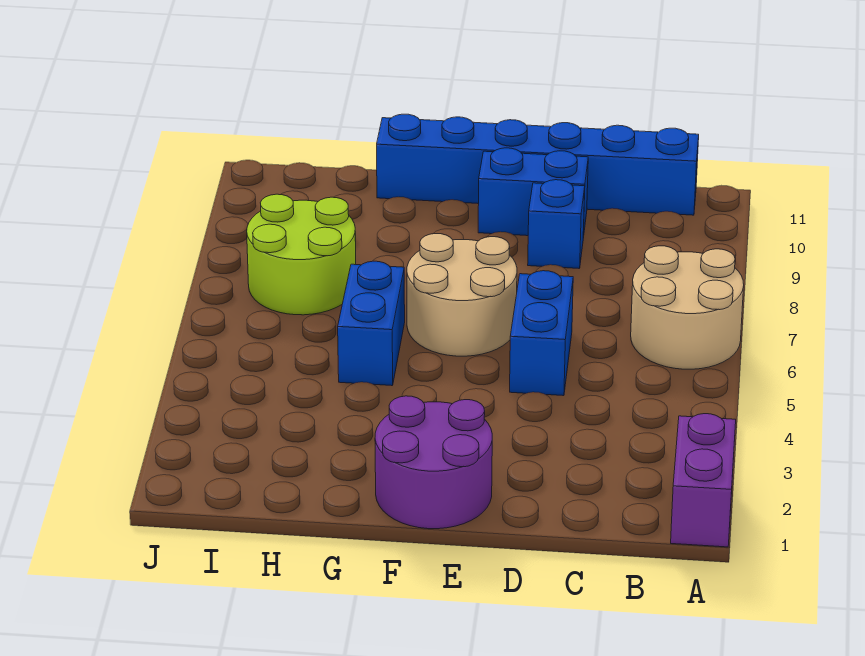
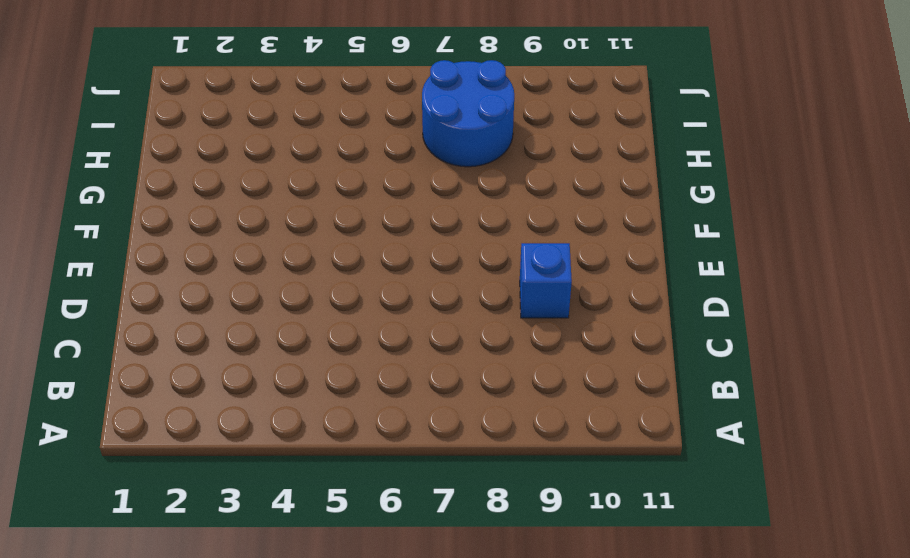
blue round brick H7:I8 level 1 -> lime round brick H7:I8 level 1
none -> purple brick A1:A2 level 1
none -> tan round brick A6:B7 level 1

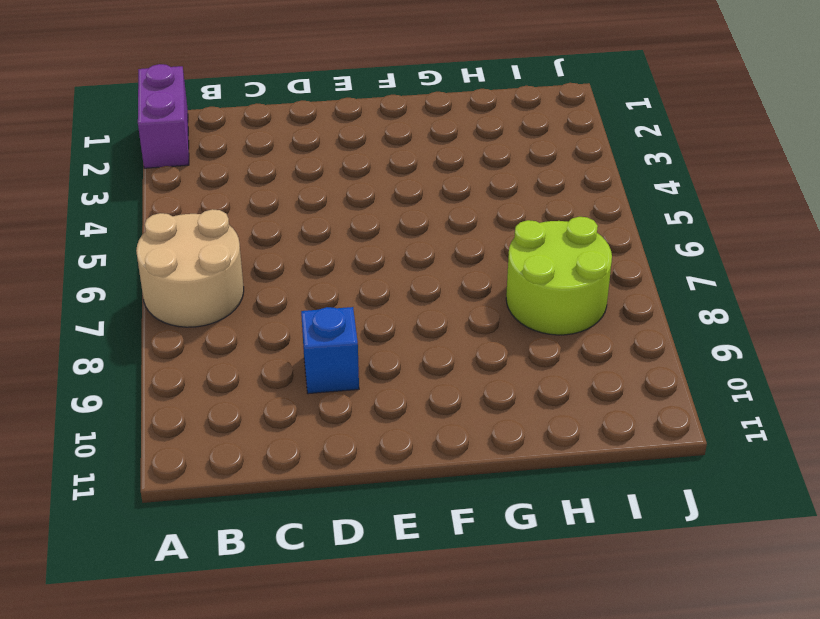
none -> blue brick B11:G11 level 1
none -> blue brick D5:D6 level 1

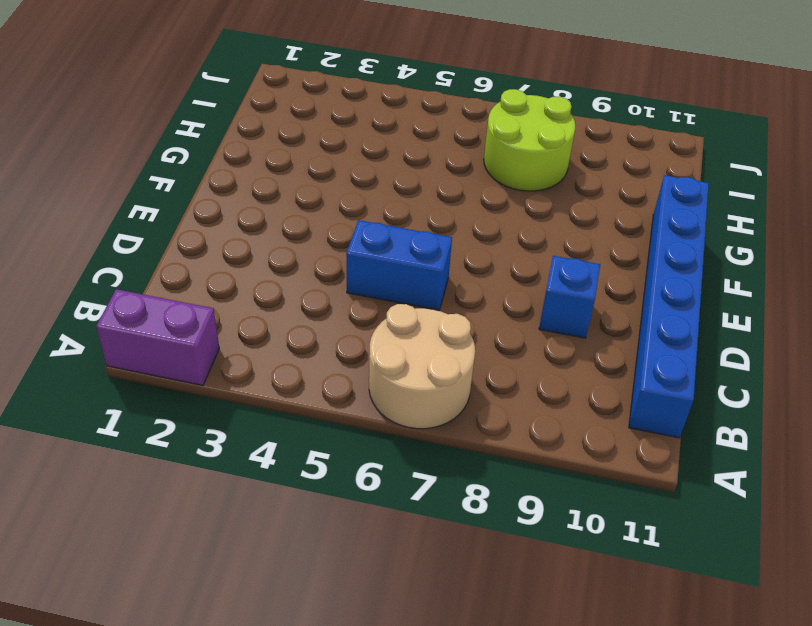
none -> blue brick D10:E10 level 1
none -> purple round brick E1:F2 level 1

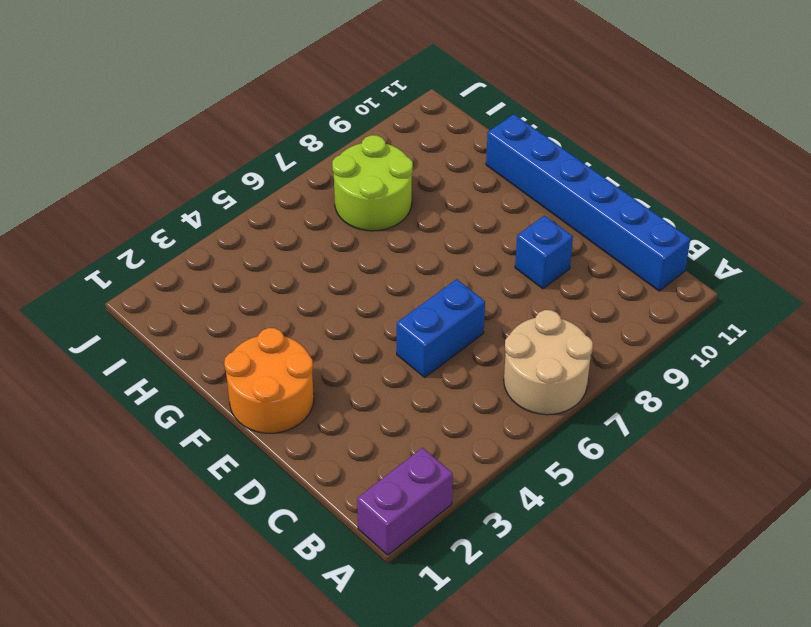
orange round brick E1:F2 level 1 -> purple round brick E1:F2 level 1
none -> blue brick D10:E10 level 1
none -> tan round brick E6:F7 level 1

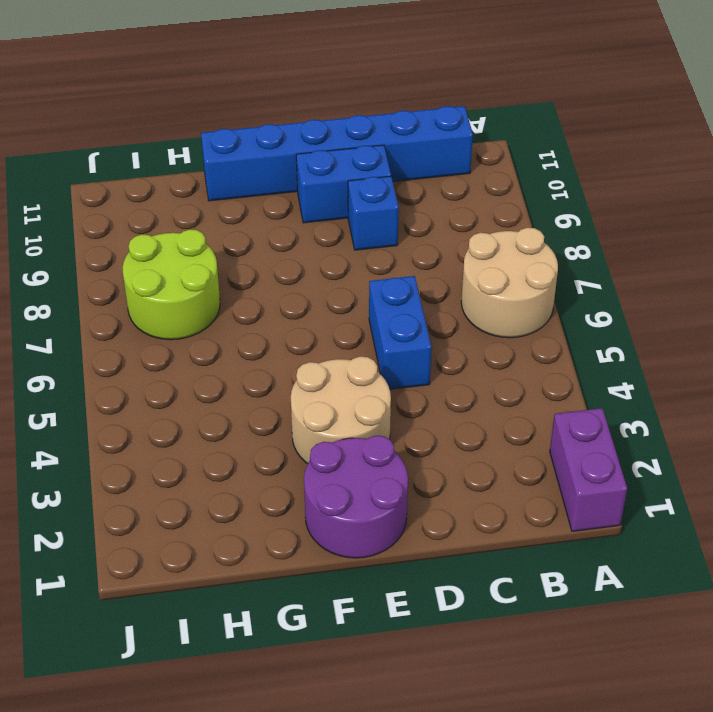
tan round brick E3:F4 level 1 -> tan round brick E6:F7 level 1
none -> blue brick G5:G6 level 1

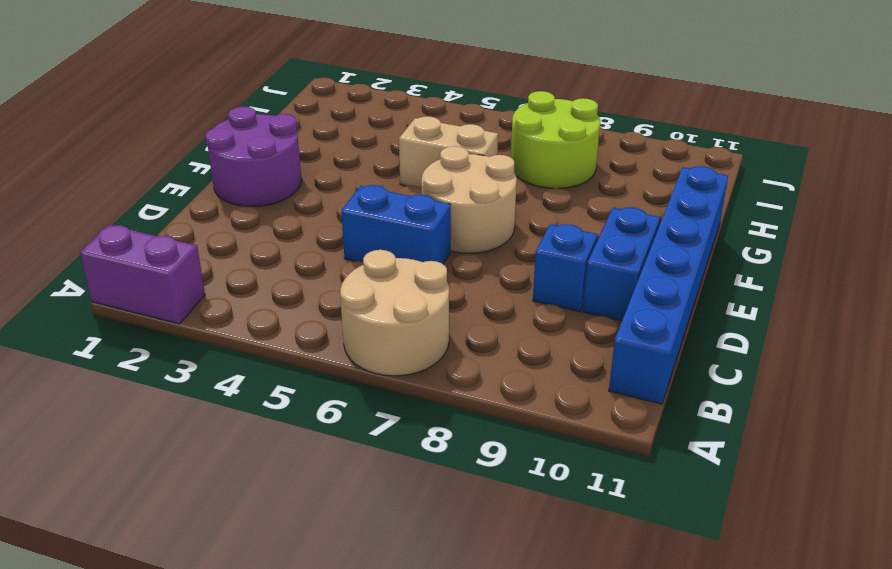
tan brick G5:G6 level 1 -> blue brick G5:G6 level 1

